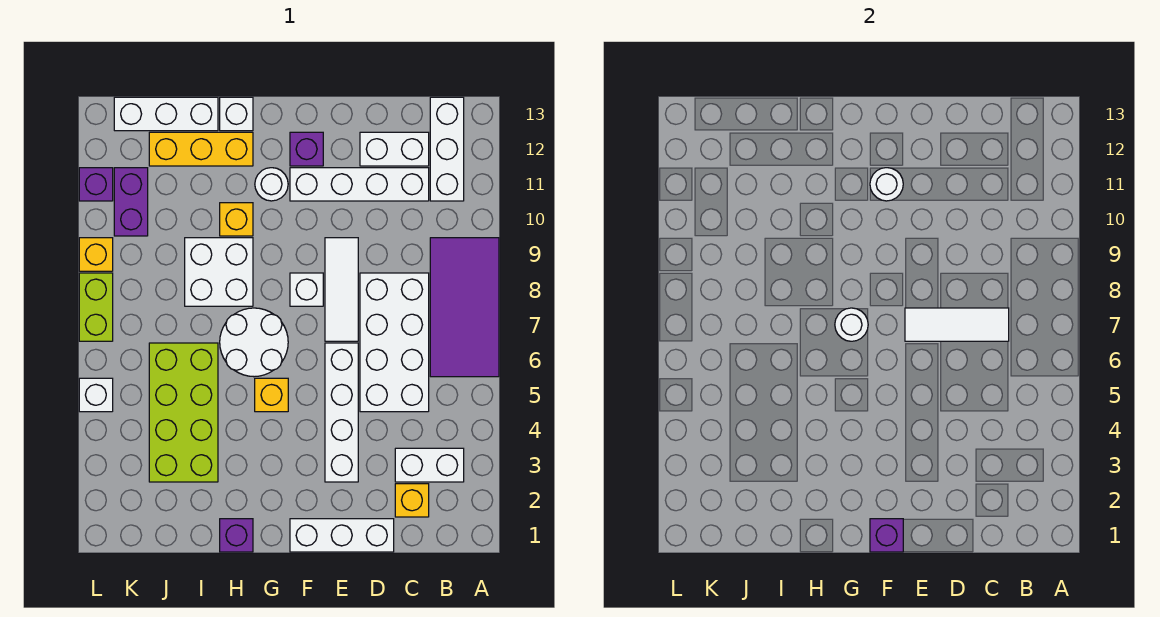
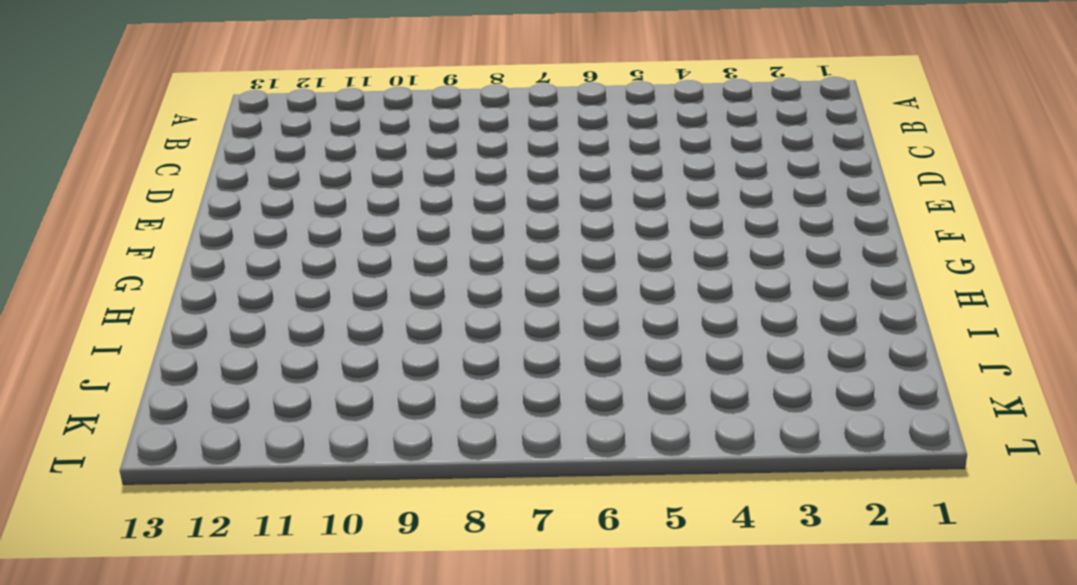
none -> purple tile A6:B9 level 1
none -> white brick B3:C3 level 1
none -> white brick B11:B13 level 1
none -> yellow brick C2 level 1

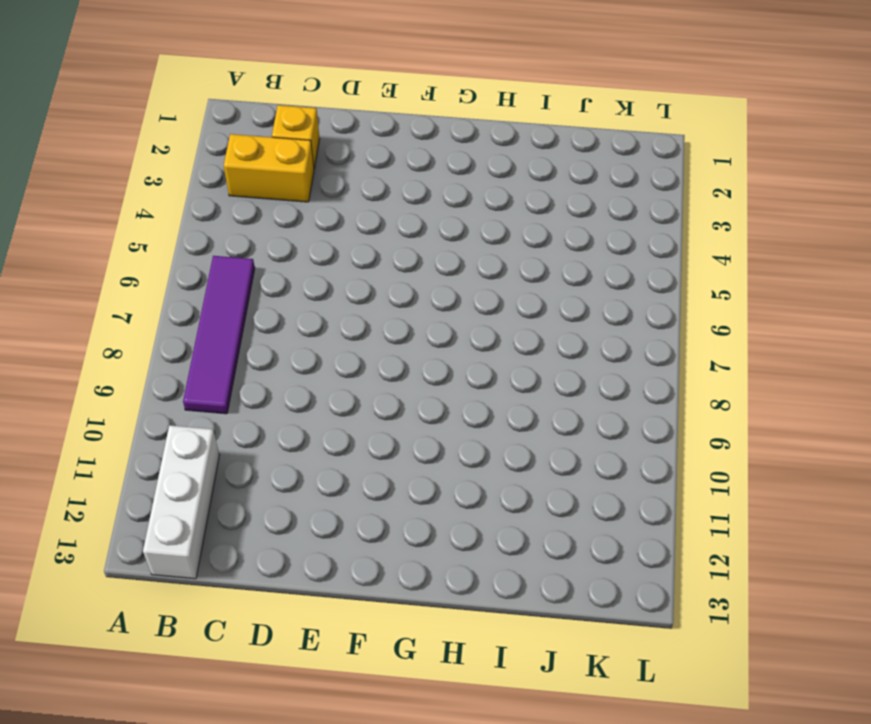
yellow brick B3:C3 level 1 -> white brick B3:C3 level 1
purple tile B6:B9 level 1 -> purple tile A6:B9 level 1
none -> white brick C5:D8 level 1
none -> white brick C11:F11 level 1
none -> white brick C12:D12 level 1
none -> white brick D1:F1 level 1

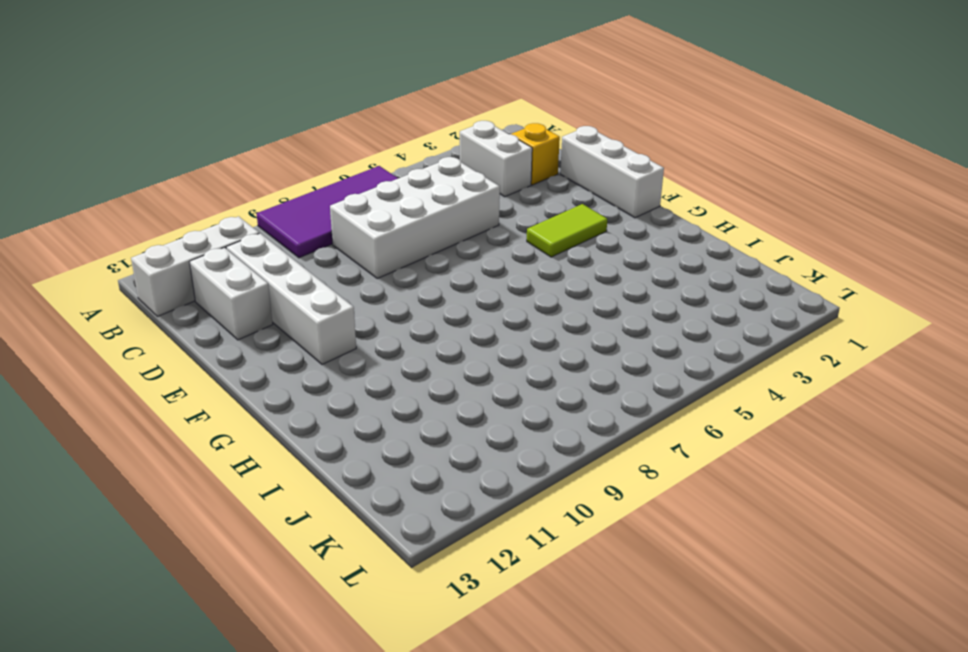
lime tile F3:F4 level 1 -> none
none -> white brick E3:E6 level 1
none -> white tile E7:E9 level 1
none -> white brick F8 level 1
none -> purple brick F12 level 1

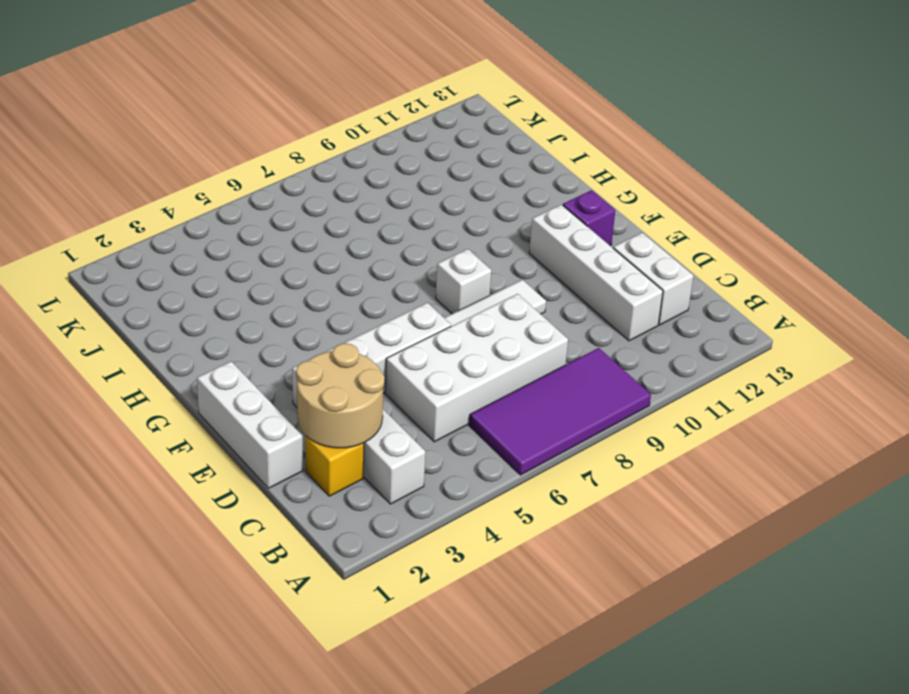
tan round brick C2:D3 level 2 -> none
none -> white brick B11:B13 level 1
none -> yellow brick G5 level 1
none -> white round brick G6:H7 level 1
none -> white round brick G11 level 1

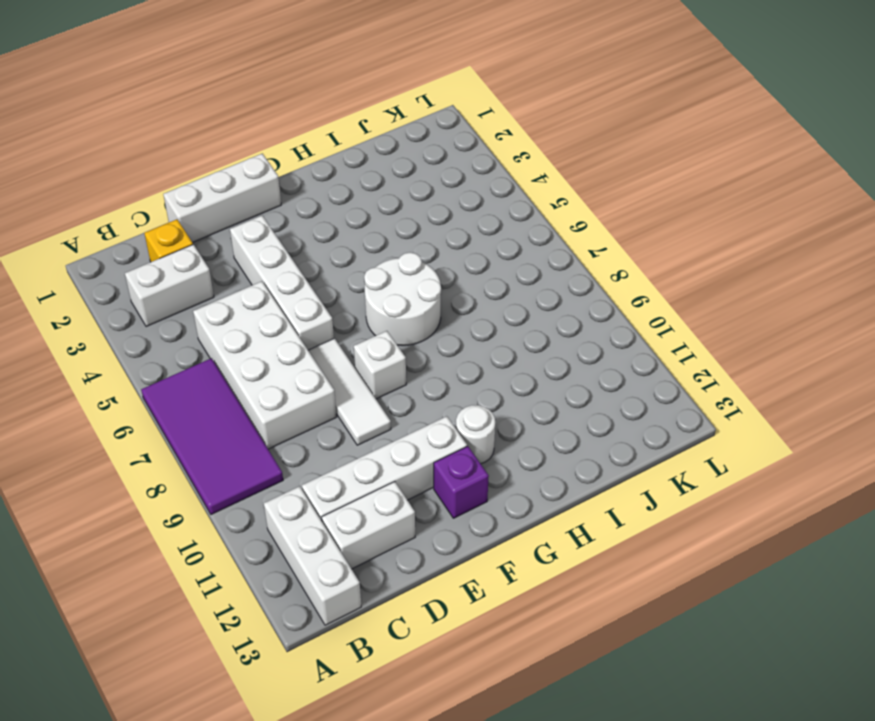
none -> yellow brick G5 level 1
none -> purple brick H1 level 1
none -> white brick H8:I9 level 1
none -> yellow brick H10 level 1

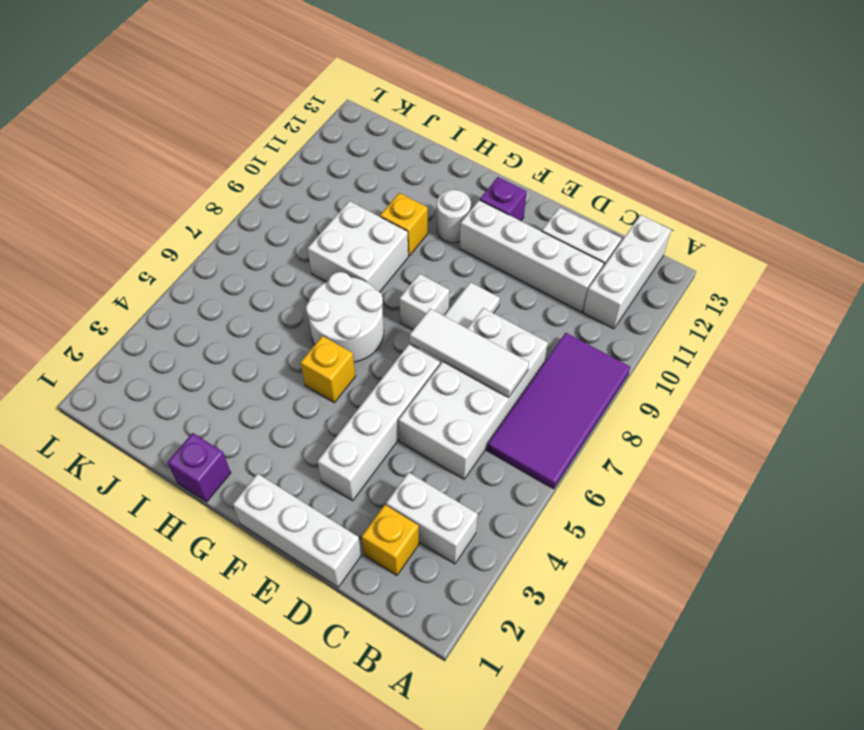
none -> yellow brick H12:J12 level 1
none -> white brick H13 level 1
none -> lime brick I3:J6 level 1
none -> white brick I13:K13 level 1

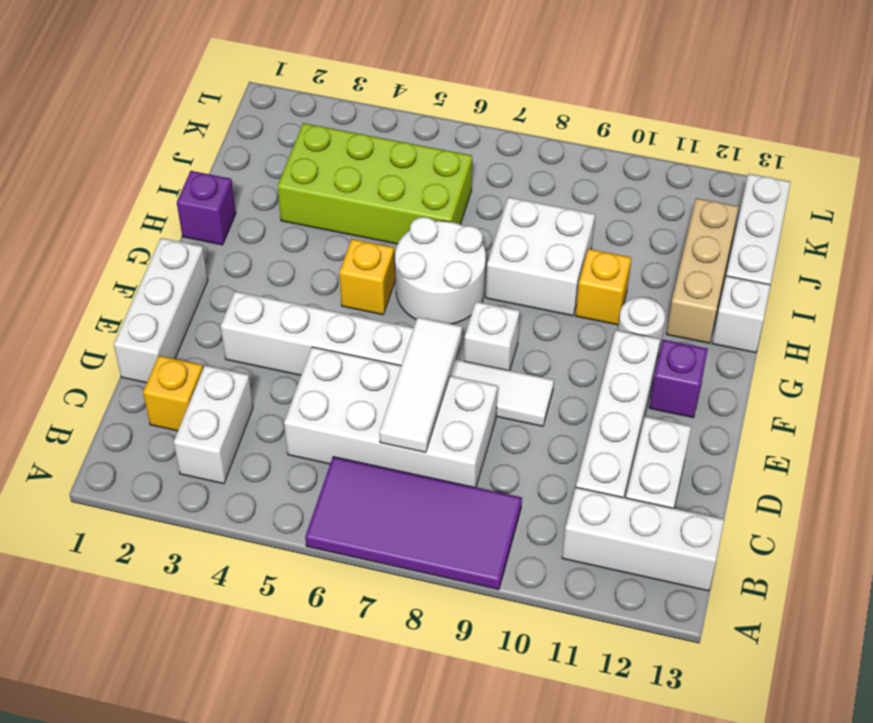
tan brick H12:J12 level 1 -> yellow brick H12:J12 level 1
none -> purple brick K10:K11 level 1
none -> white brick L5 level 1
none -> lime brick L7:L8 level 1
none -> yellow brick L9 level 1

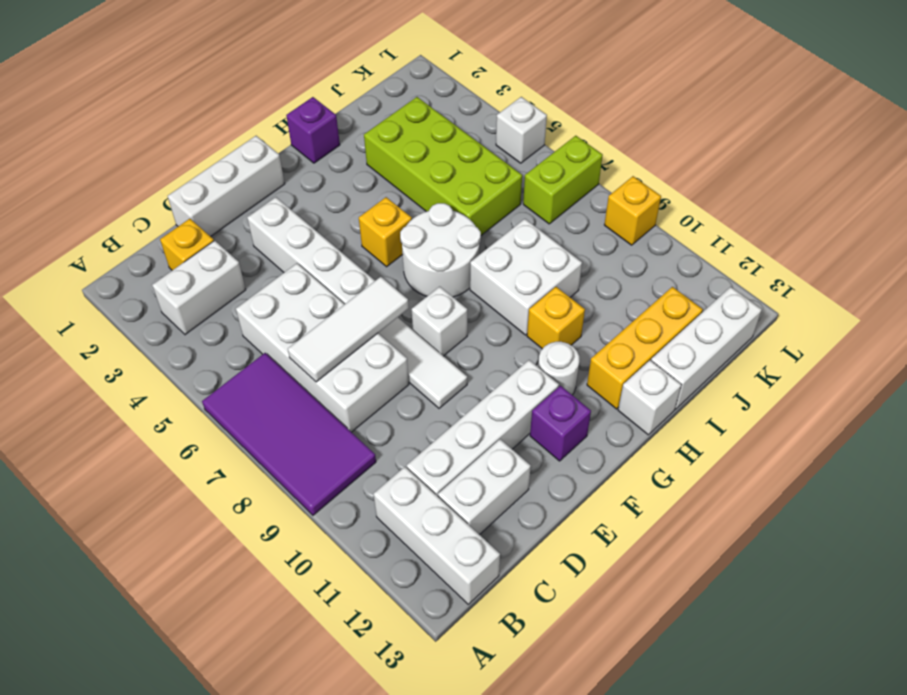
lime brick K7:L7 level 1 -> lime brick L7:L8 level 1
none -> purple brick K10:K11 level 1
none -> purple brick L11 level 1
none -> purple brick F1 level 2
none -> white round brick F11 level 2

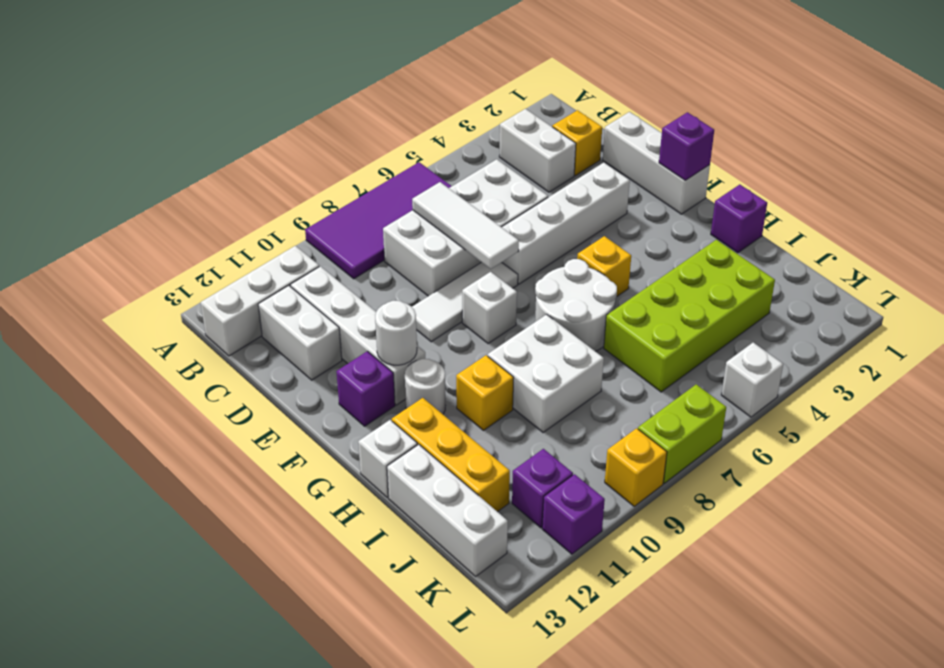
purple brick K11 level 1 -> purple brick K10:K11 level 1
none -> white round brick G7 level 2

